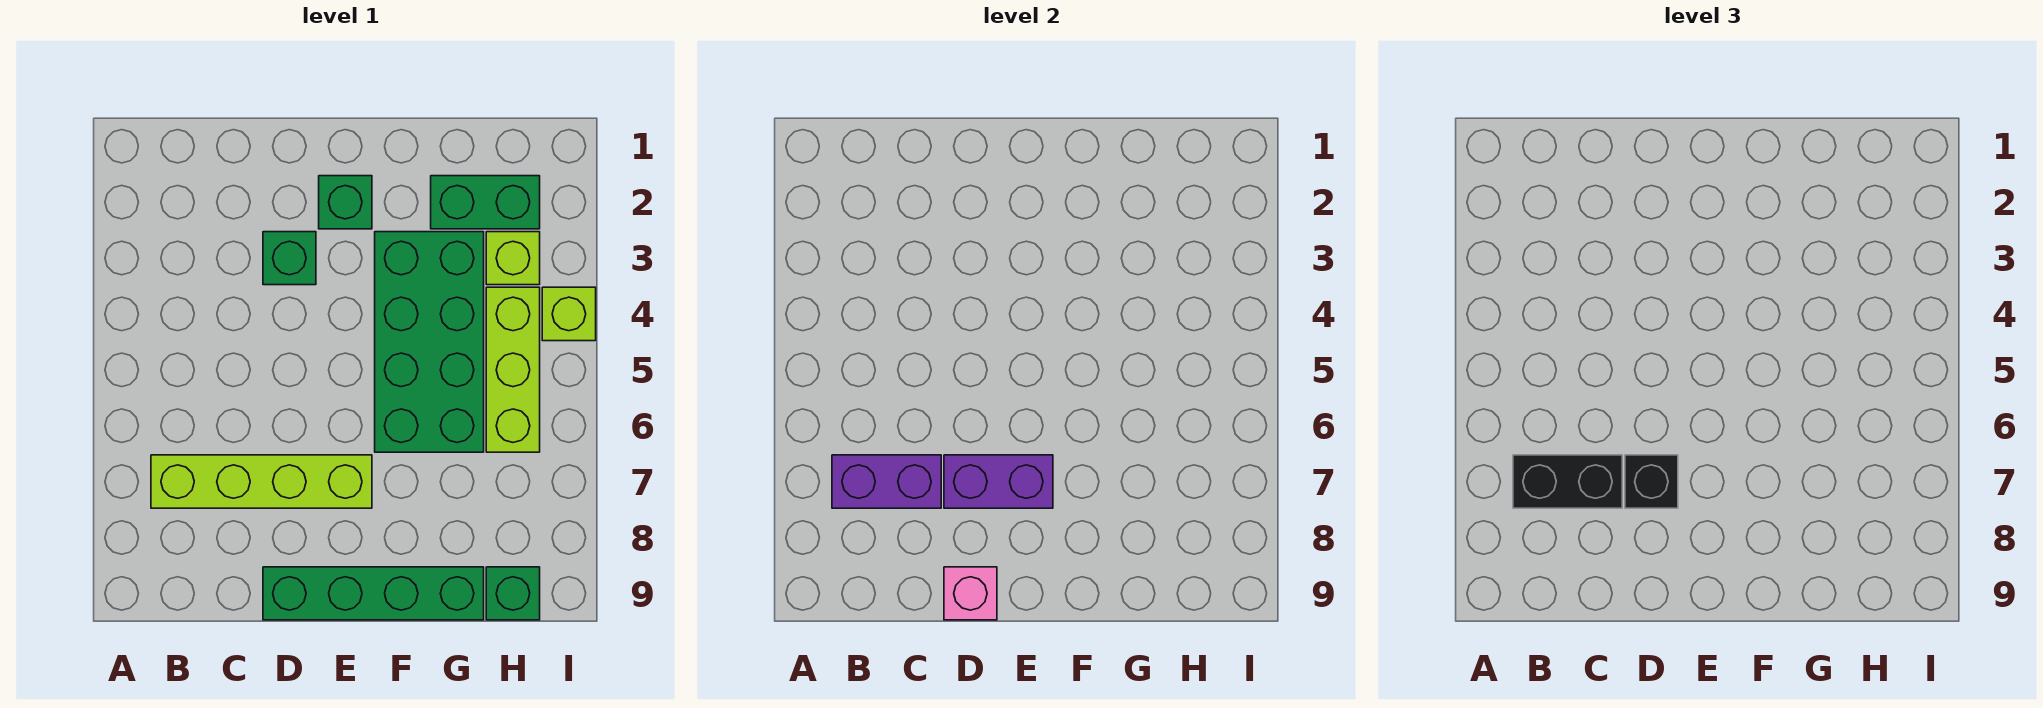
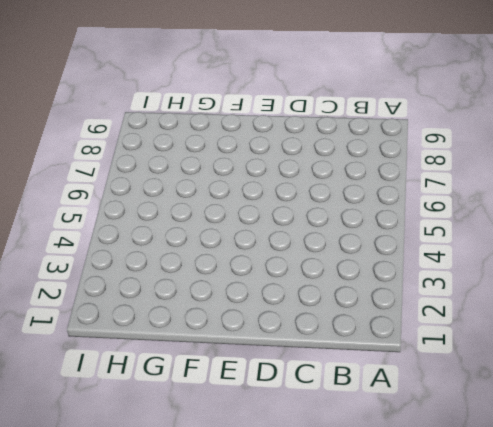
none -> lime brick B7:E7 level 1
none -> green brick D3 level 1
none -> green brick D9:G9 level 1

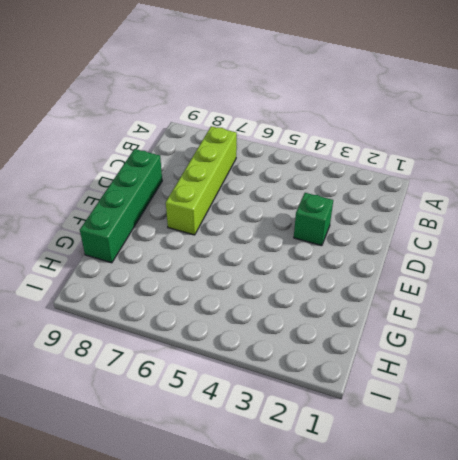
none -> green brick E2 level 1
none -> green brick F3:G6 level 1
none -> green brick G2:H2 level 1

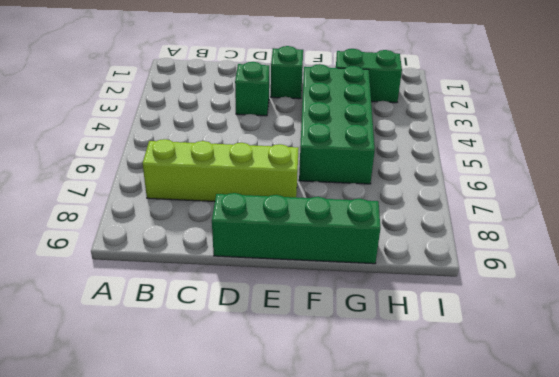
none -> lime brick H3 level 1
none -> lime brick H4:H6 level 1
none -> green brick H9 level 1

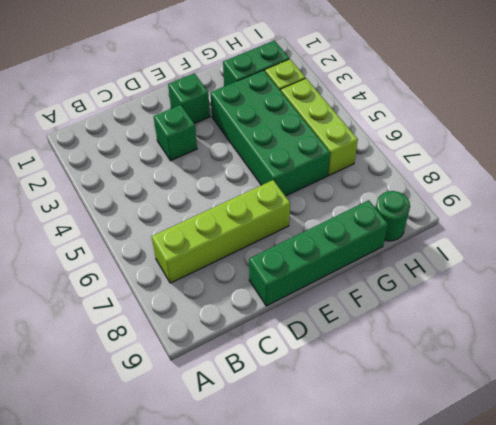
green round brick H9 level 1 -> green brick H9 level 1
none -> lime brick I4 level 1
none -> purple brick B7:C7 level 2
none -> purple brick D7:E7 level 2

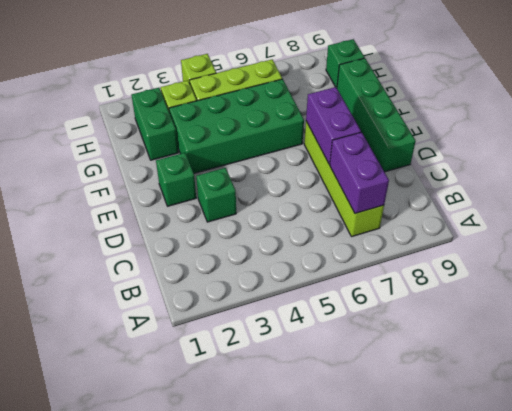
none -> pink brick D9 level 2
none -> black brick B7:C7 level 3
none -> black brick D7 level 3

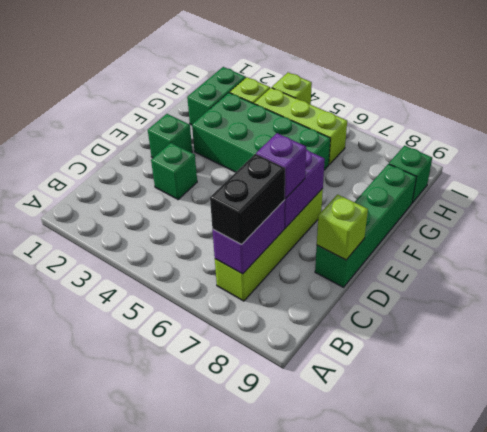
purple brick D7 level 3 -> black brick D7 level 3
lime brick D9 level 2 -> pink brick D9 level 2

